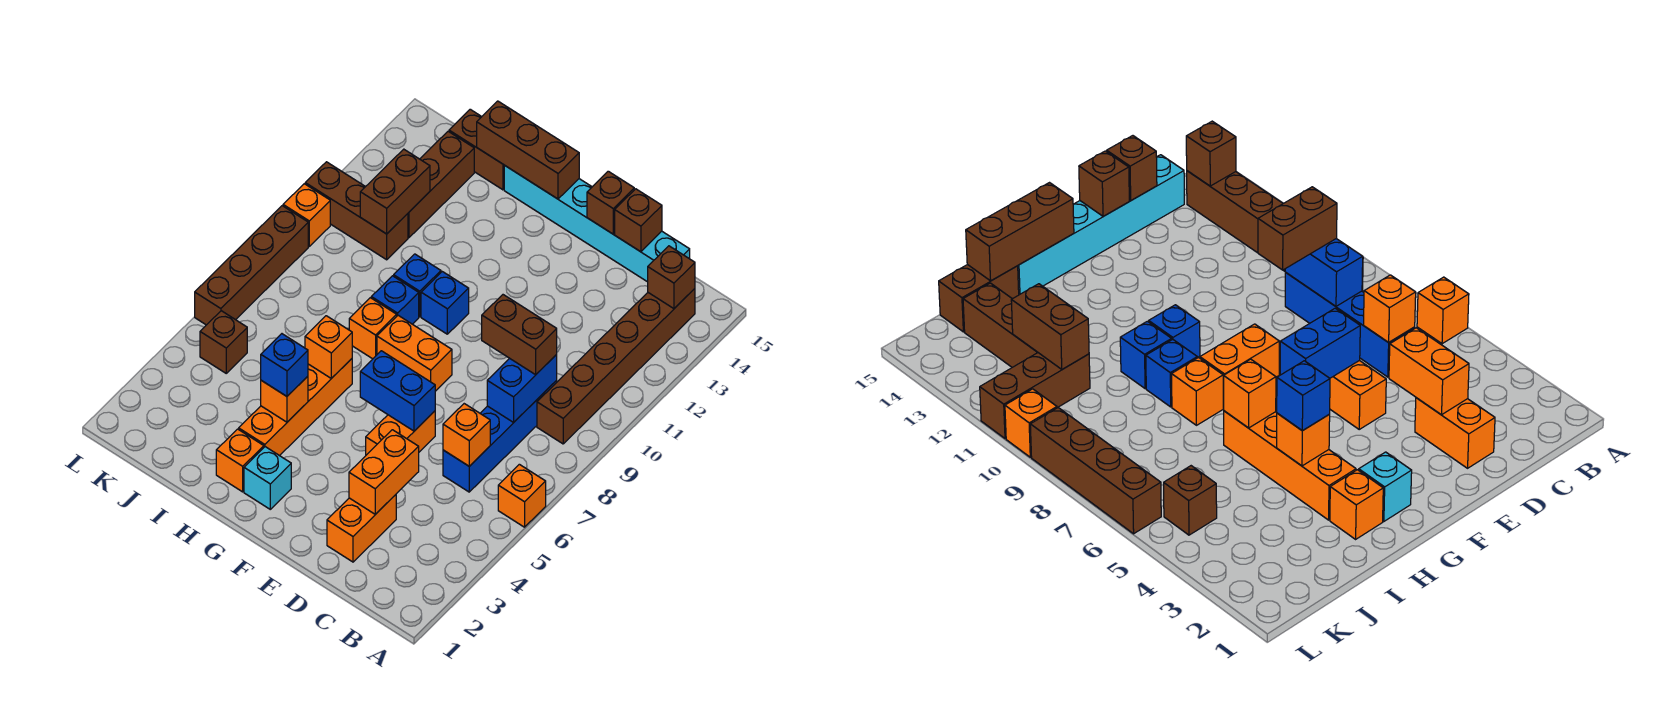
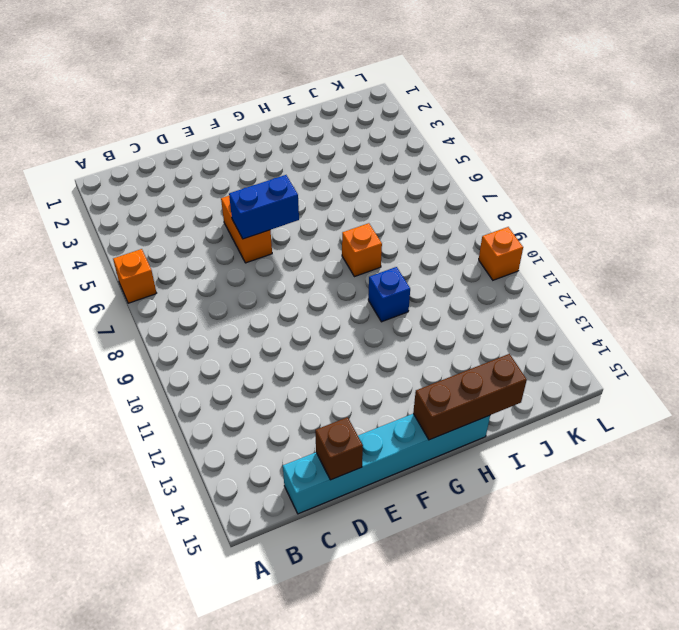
none -> brown brick B9:B14 level 1
none -> blue brick C6:C9 level 1
none -> orange brick D2:D3 level 1
none -> orange brick F8:G8 level 1

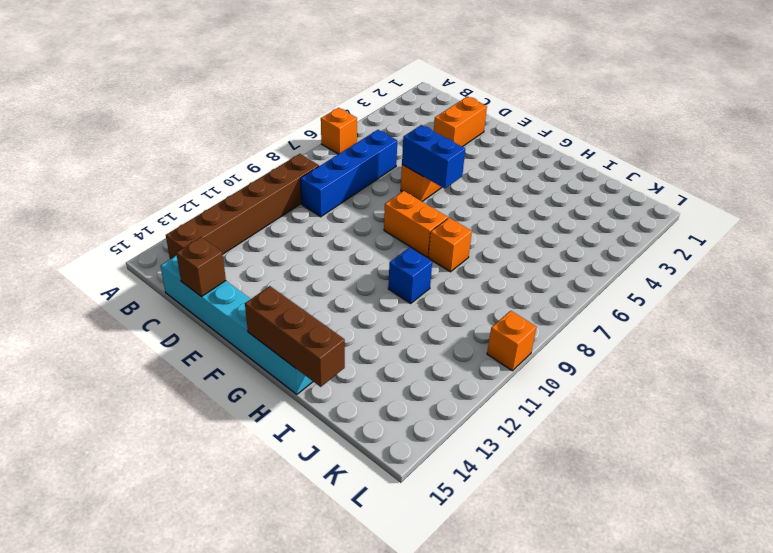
none -> cyan brick G2 level 1
none -> blue brick G10 level 1
none -> orange brick H2 level 1
none -> orange brick H3:H6 level 1

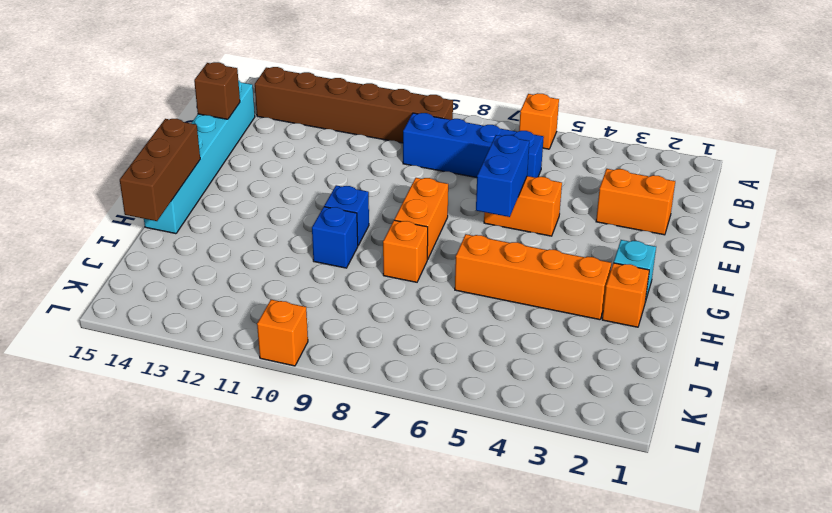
none -> blue brick H9 level 1
none -> brown brick I15:J15 level 1
none -> brown brick J11:L11 level 1
none -> brown brick J12:J14 level 1

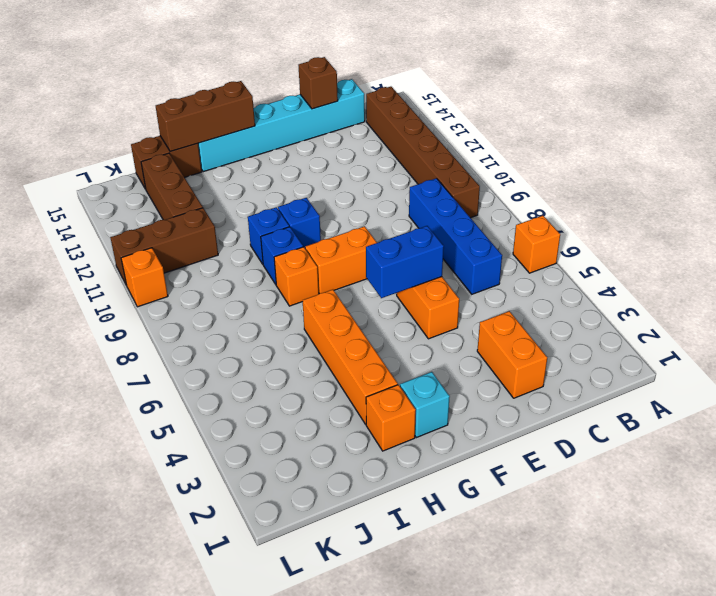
none -> brown brick K5 level 1
none -> brown brick L6:L9 level 1
none -> brown brick B14 level 2
none -> orange brick C6 level 2

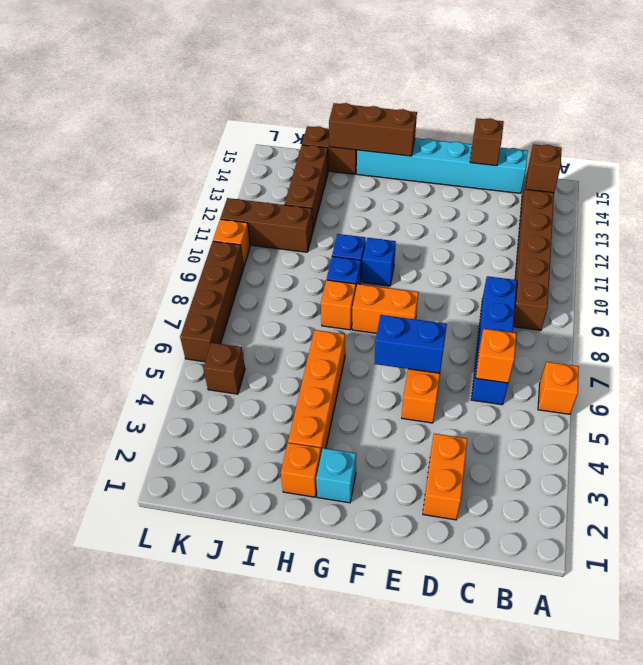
none -> blue brick C8:C9 level 2
none -> orange brick D3:D4 level 2
none -> brown brick E15 level 2
none -> orange brick H4 level 2

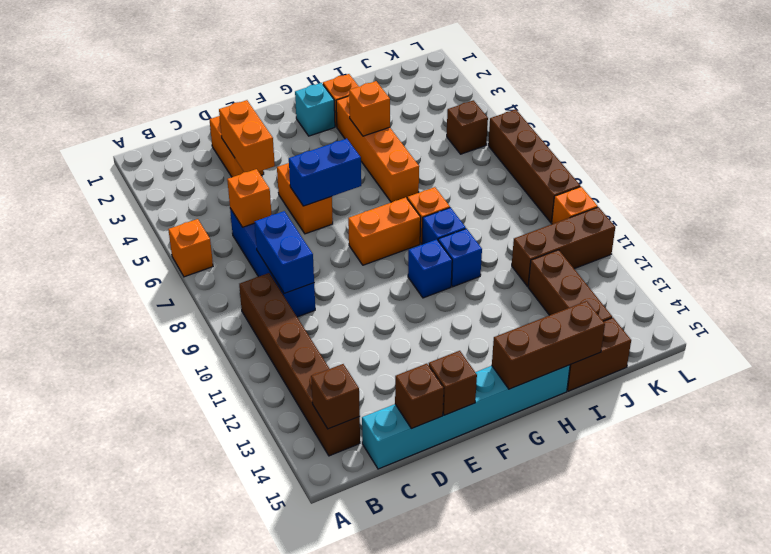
none -> orange brick H6 level 2
none -> brown brick J11:J12 level 2
none -> brown brick C9:D9 level 3
none -> blue brick H4 level 3

